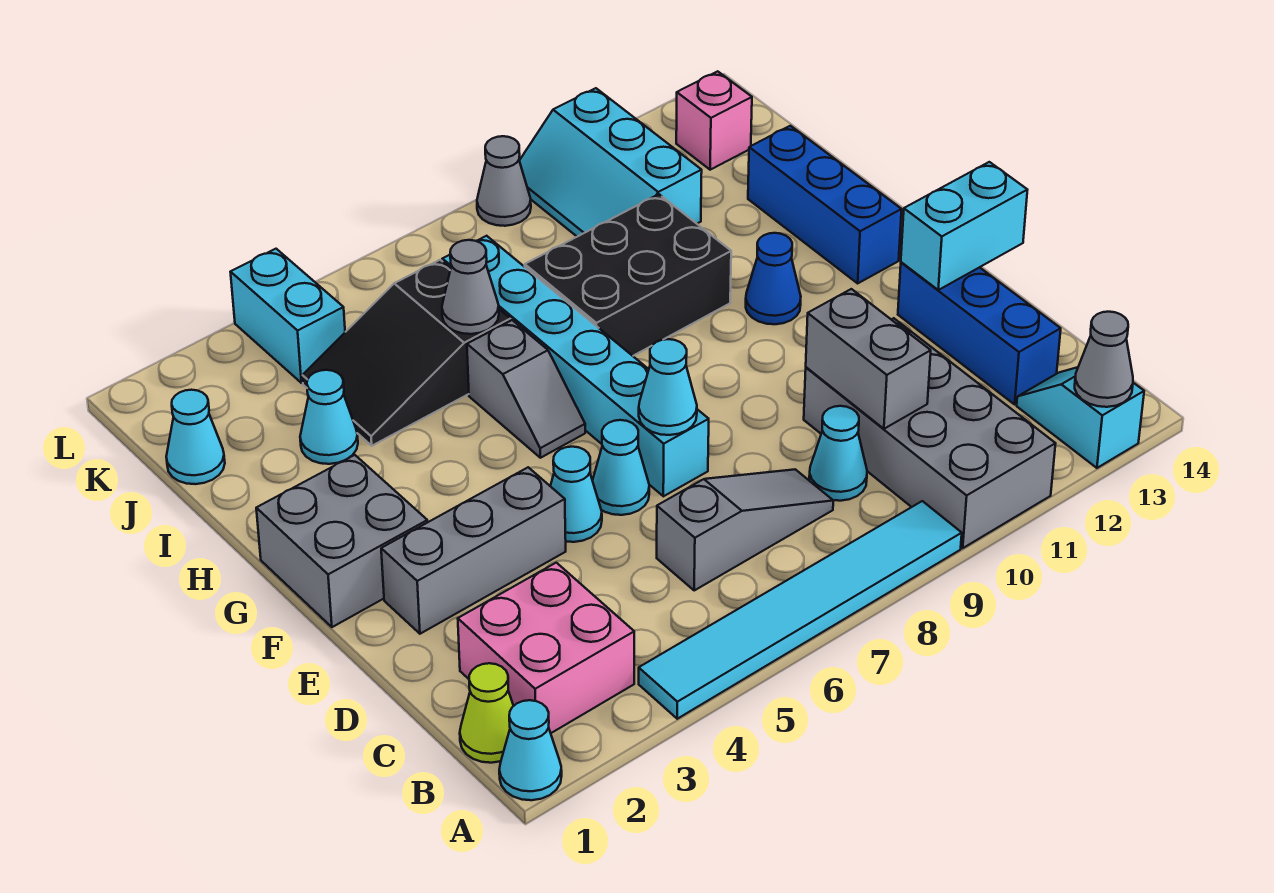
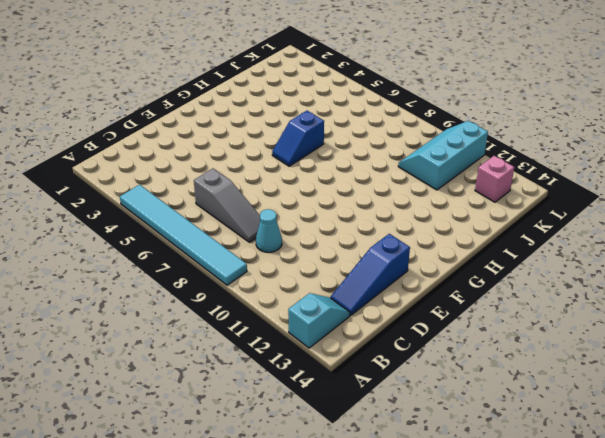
blue slope C13:E13 level 1 top E -> blue brick C13:E13 level 1
blue slope G6:H6 level 1 top H -> grey slope G6:H6 level 1 top H
none -> cyan cone A1 level 1
none -> grey brick A10:D11 level 1
none -> lime cone B1 level 1
none -> pink brick B2:C3 level 1

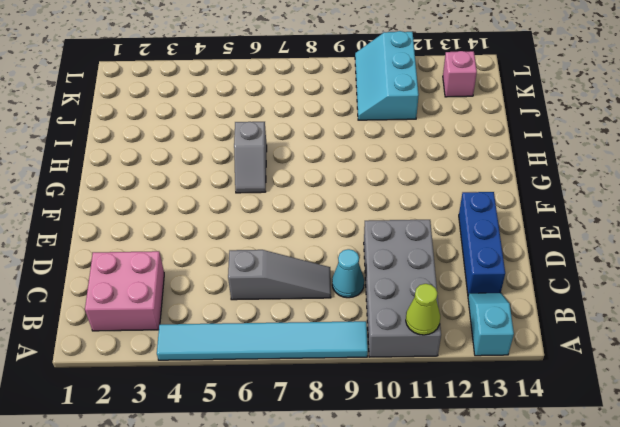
lime cone A11 level 2 -> lime cone B1 level 1
none -> cyan cone A1 level 1
none -> grey brick E2:E4 level 1
none -> cyan cone E5 level 1
none -> cyan cone E6 level 1

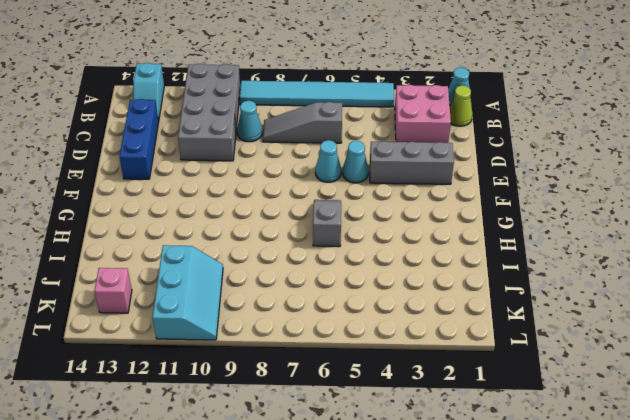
none -> cyan brick E7:J7 level 1
none -> grey brick F1:G2 level 1
none -> blue cone G11 level 1
none -> blue brick G13:I13 level 1

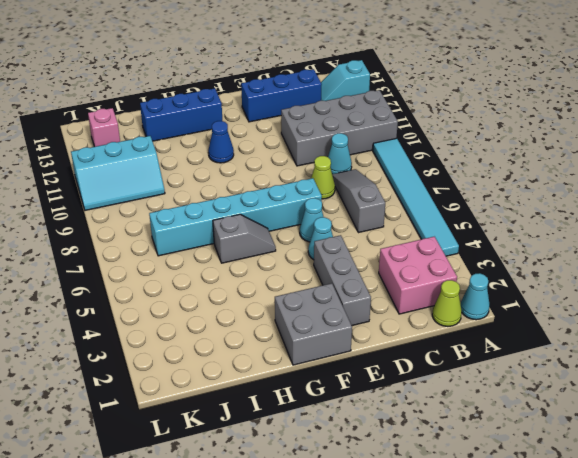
lime cone D8 level 1 -> none
none -> black brick H8:I10 level 1
none -> cyan cone I3 level 1
none -> black slope I4:J6 level 1 top 6
none -> cyan cone J1 level 1

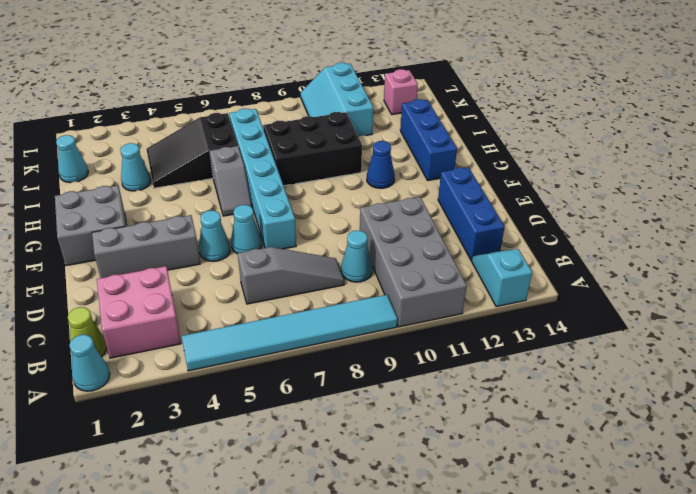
none -> cyan brick K4:L4 level 1
none -> grey cone L9 level 1
none -> grey cone A13 level 2
none -> grey brick C10:D10 level 2

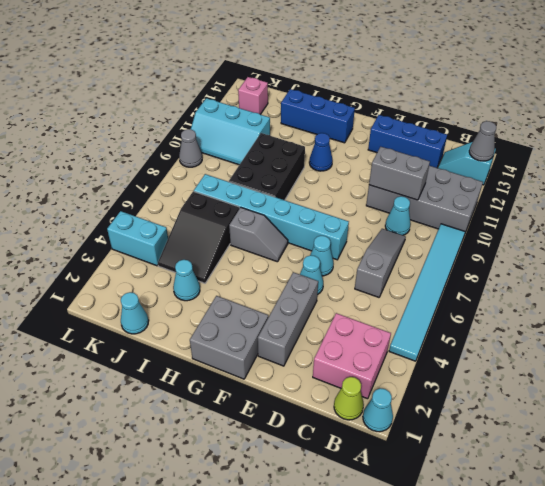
none -> cyan cone E7 level 2
none -> cyan brick E13:E14 level 2
none -> grey cone I6 level 2

